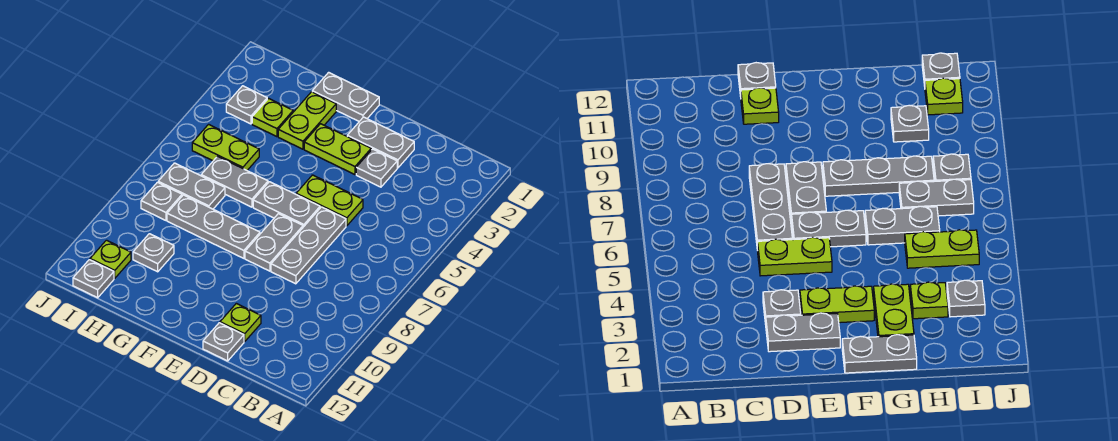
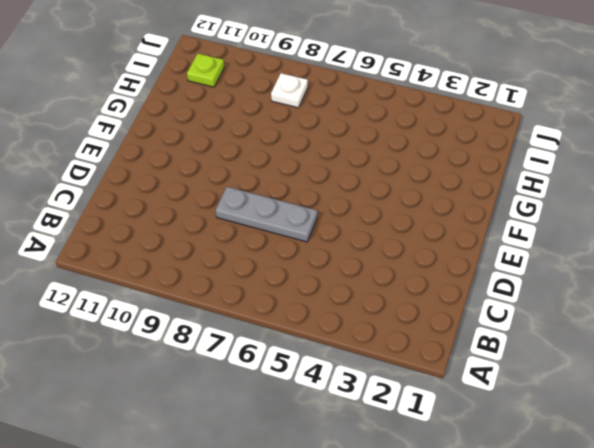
white plate I8 level 1 -> grey plate I8 level 1
none -> grey plate D2:E2 level 1
none -> grey plate D3 level 1
none -> lime plate D5:E5 level 1

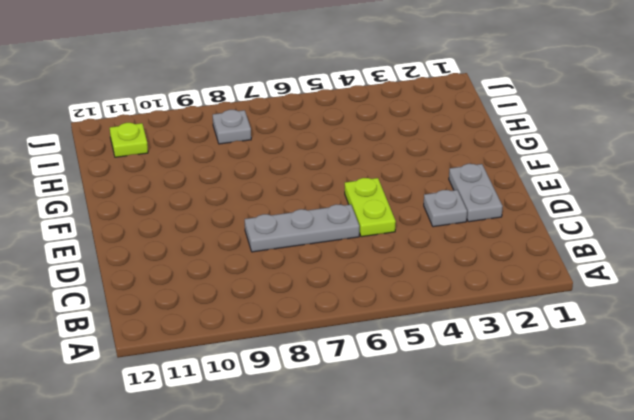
none -> lime plate D11 level 1
none -> grey plate D12 level 1
none -> lime plate E3:F3 level 1

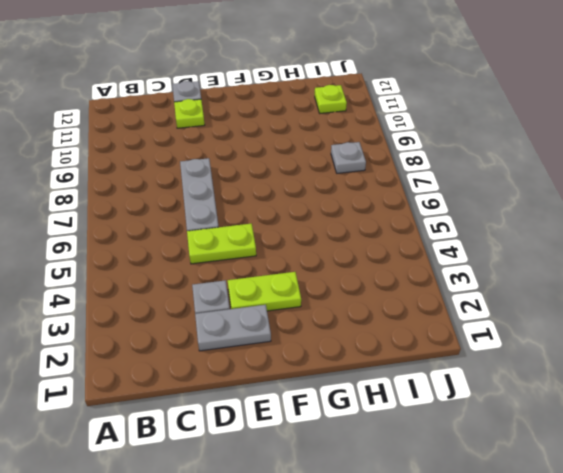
none -> grey plate E6:F6 level 1
none -> grey plate E7:E8 level 1
none -> grey plate F1:G1 level 1

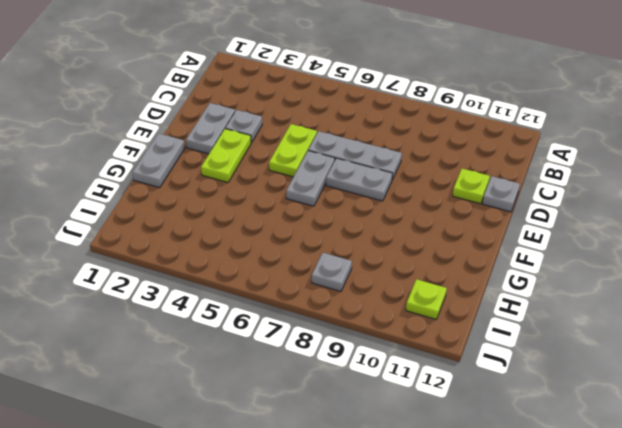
none -> grey plate F8:H8 level 1
none -> lime plate G2:G3 level 1
none -> grey plate G6:H6 level 1

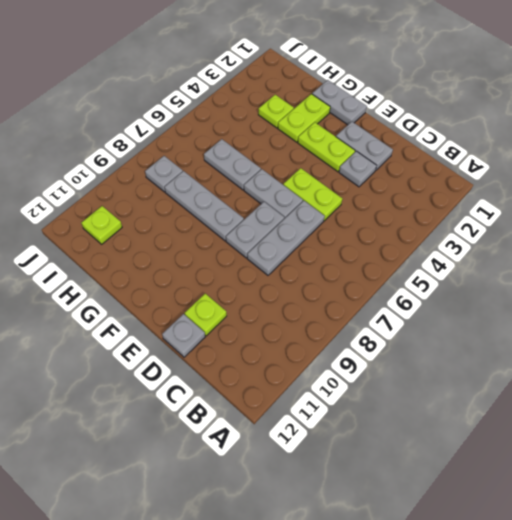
none -> lime plate H5:I5 level 1
none -> grey plate H7:I7 level 1
none -> grey plate H10 level 1

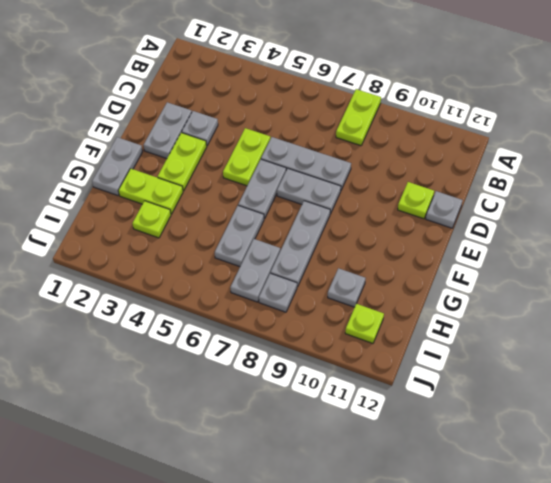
lime plate A8:B8 level 1 -> lime plate H5:I5 level 1
none -> grey plate I3 level 1
none -> grey plate I12 level 1

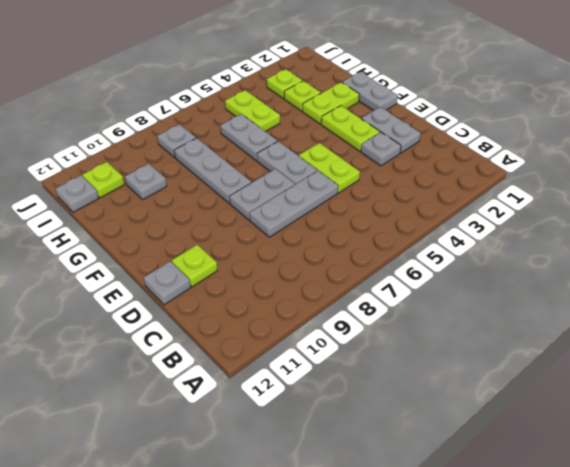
lime plate I3 level 1 -> grey plate I3 level 1
none -> grey plate H7:I7 level 1

